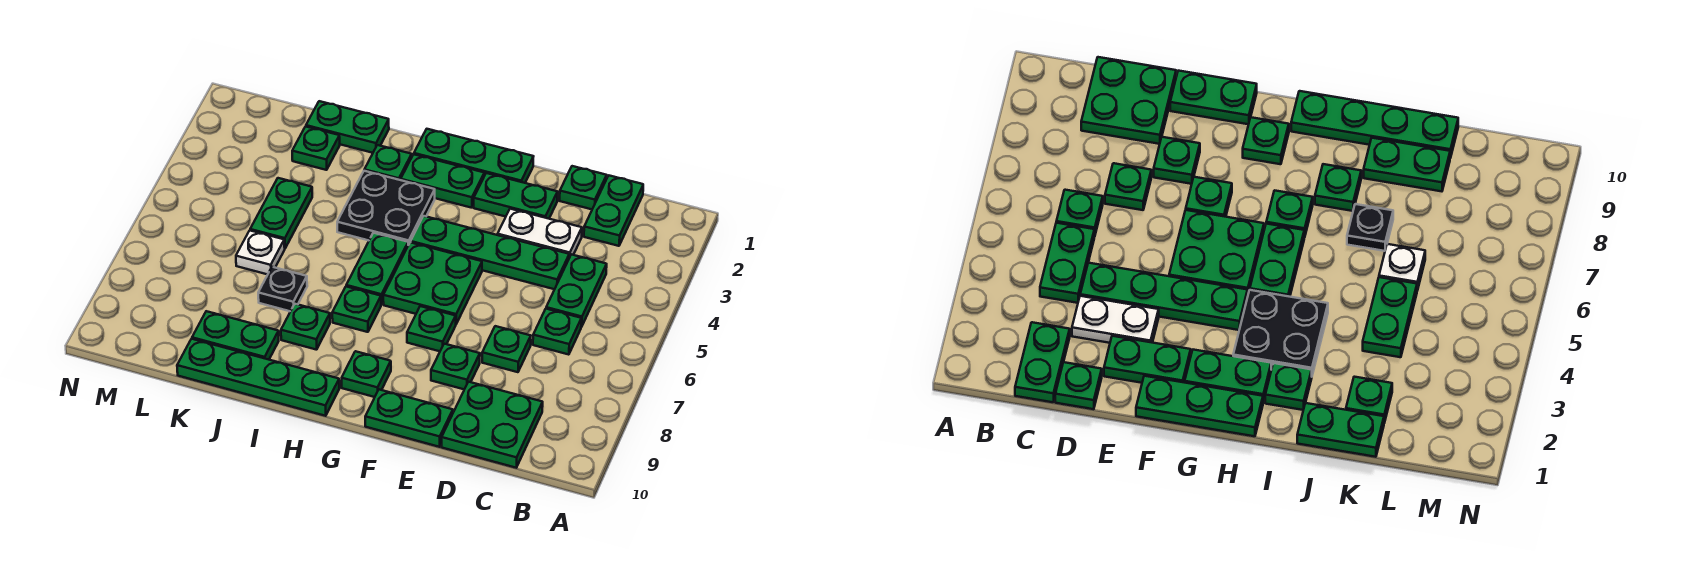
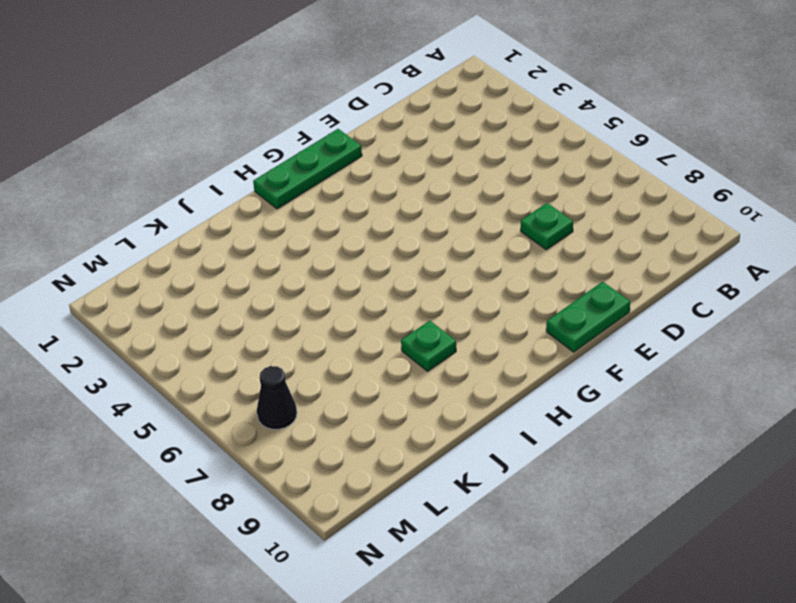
black cone M7 level 1 -> none
none -> green plate C1:C2 level 1
none -> green plate C4:C5 level 1
none -> green plate C6 level 1

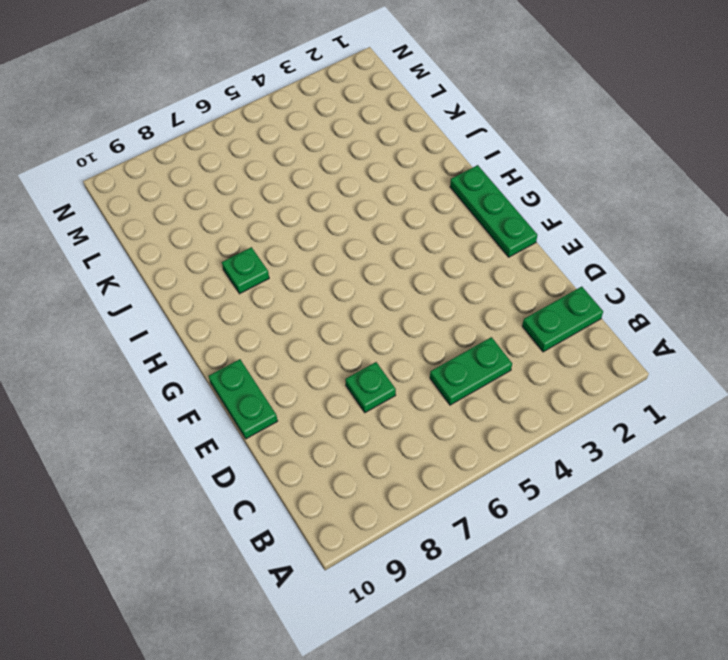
none -> green plate C6 level 1
none -> green plate C9:D10 level 1
none -> green plate D1 level 1

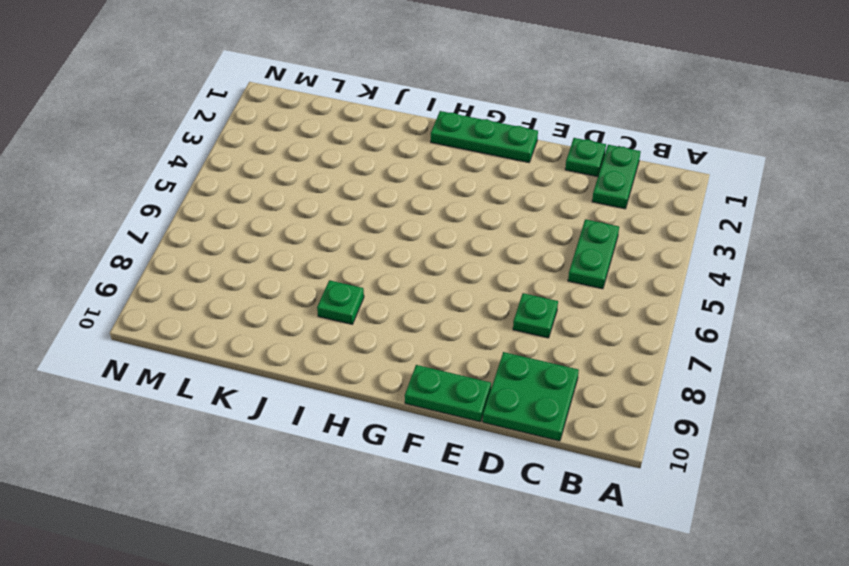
none -> green plate C6 level 1
none -> white plate D3:E3 level 1
none -> green plate D4:G4 level 1

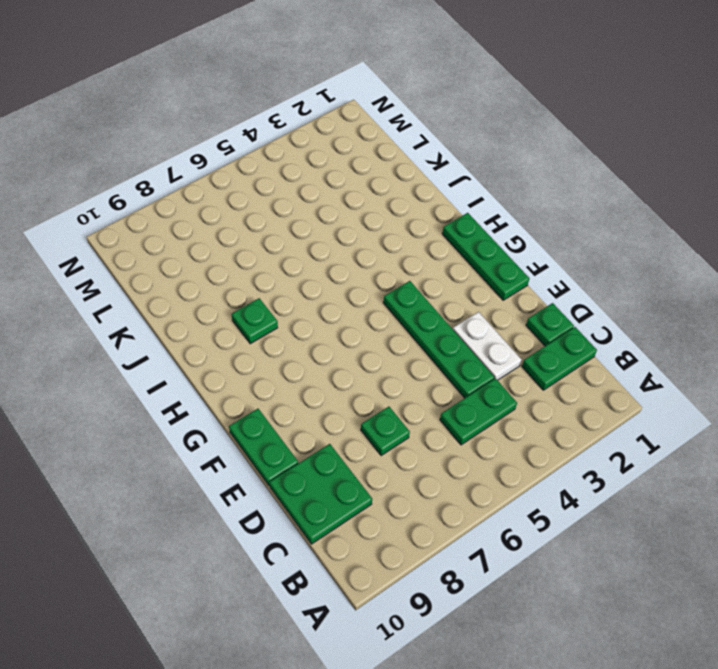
none -> green plate C6 level 1
none -> green plate E2:F2 level 1
none -> green plate E8 level 1

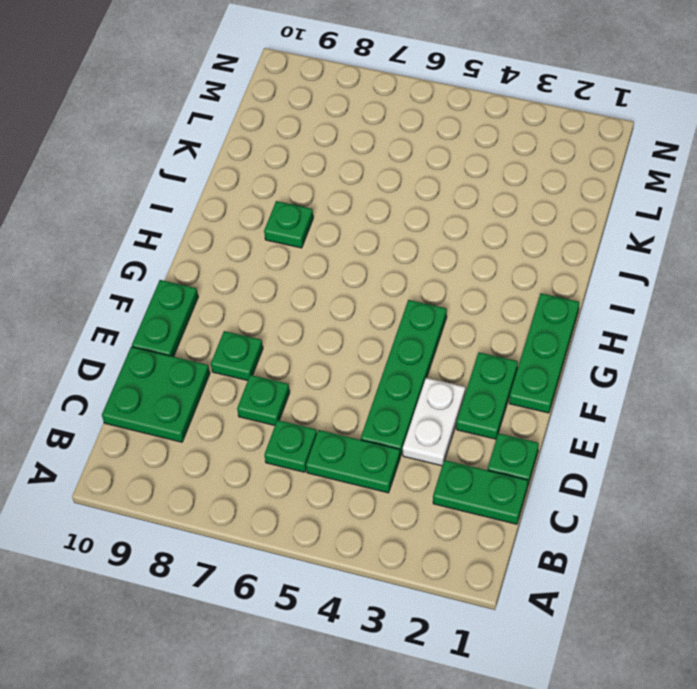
none -> green plate F5:G6 level 1
none -> green plate F7 level 1
none -> green plate G2:H2 level 1

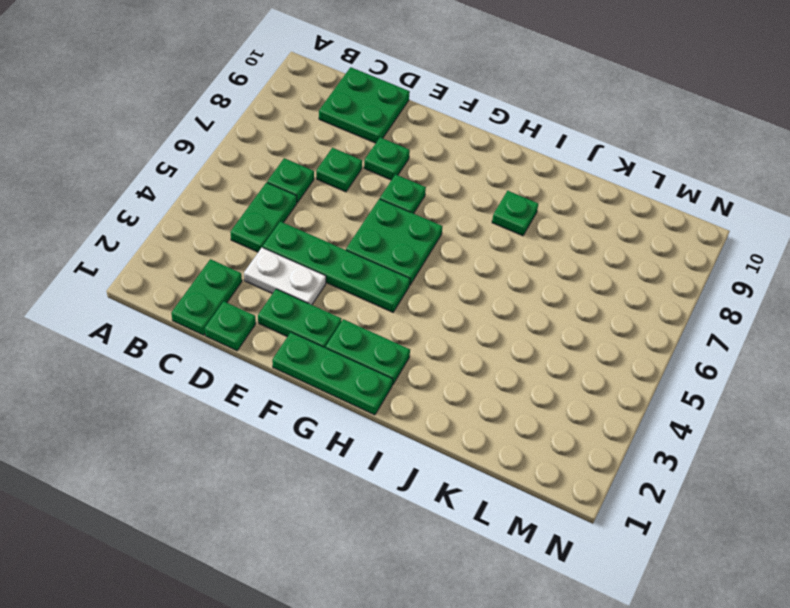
none -> green plate E10:F10 level 1
none -> green plate G9 level 1
none -> black plate H3:I4 level 1

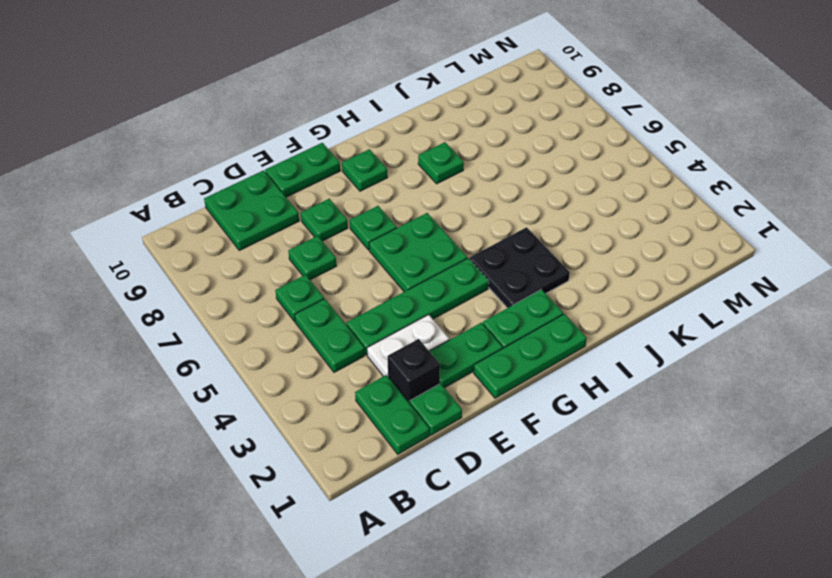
black brick D2 level 1 -> none
none -> green plate H5:H6 level 1
none -> green plate H7 level 1
none -> green plate H10:K10 level 1

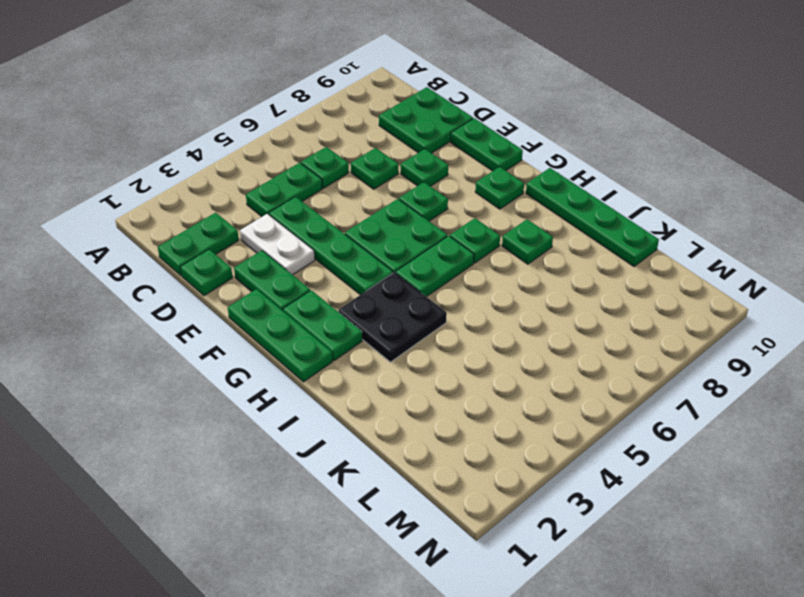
none -> green plate I2 level 1
none -> green plate J1:K1 level 1
none -> black plate J7 level 1

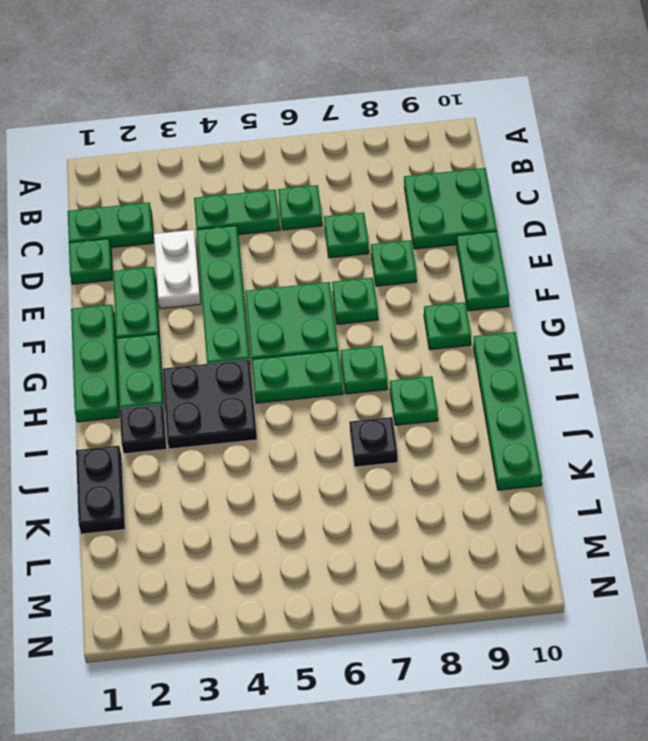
black plate I2 level 1 -> green plate I2 level 1
black plate J1:K1 level 1 -> green plate J1:K1 level 1
none -> green plate J9:K9 level 1
none -> green plate K2 level 1
none -> green plate K4:K5 level 1

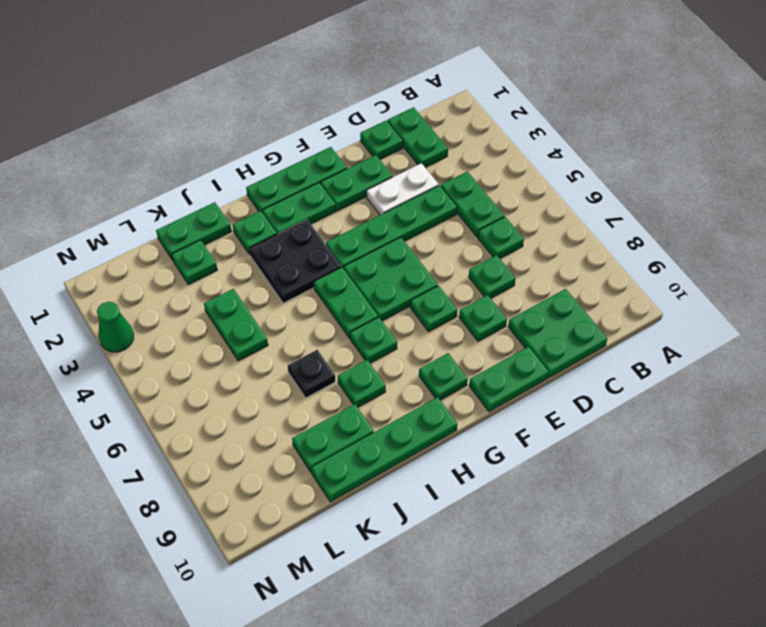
green cone N3 level 1 -> none
none -> white plate K6 level 1

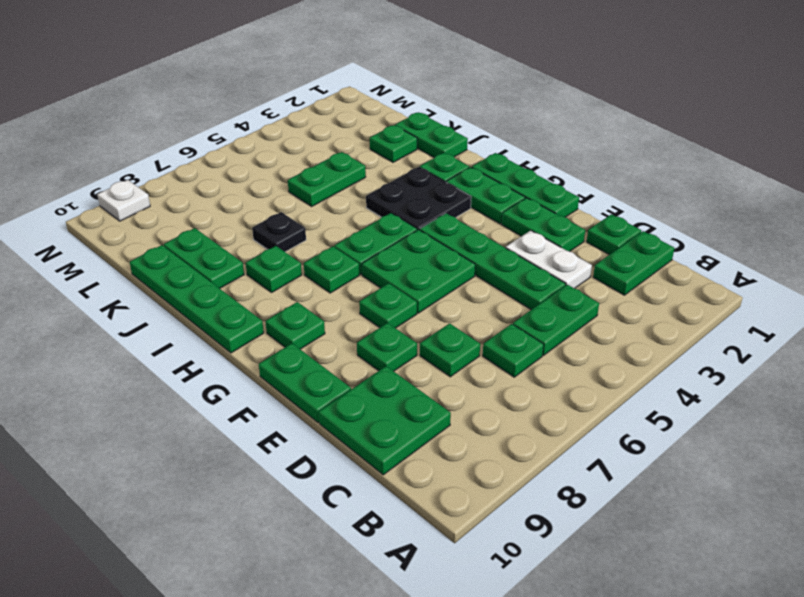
white plate N9 level 1 -> white plate K6 level 1

